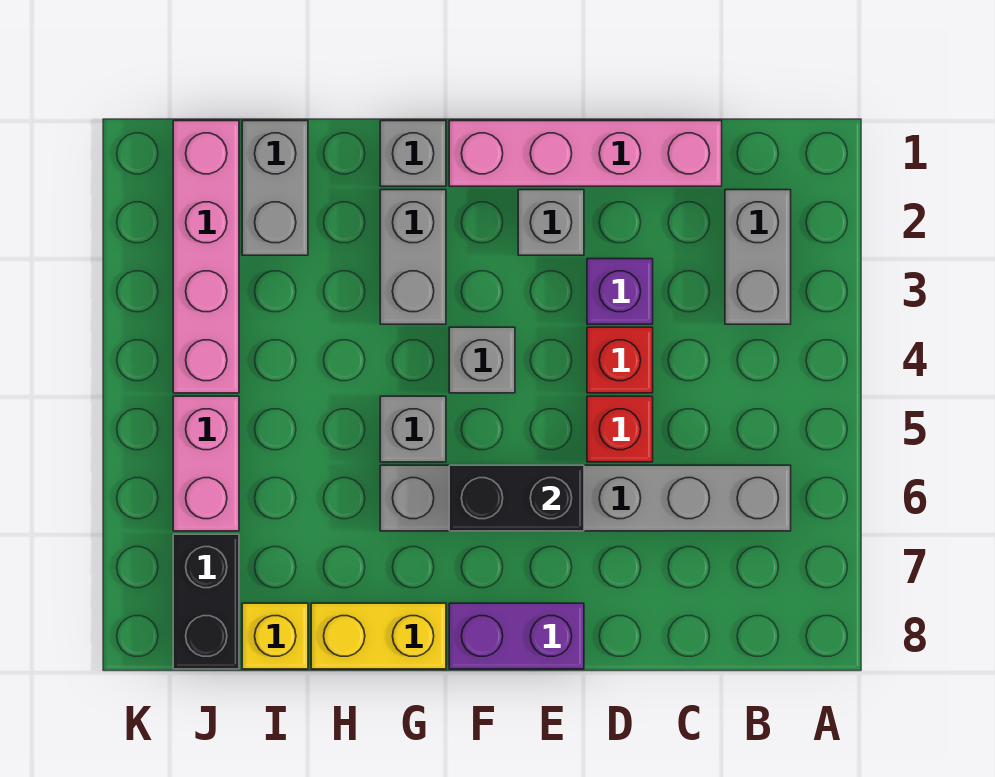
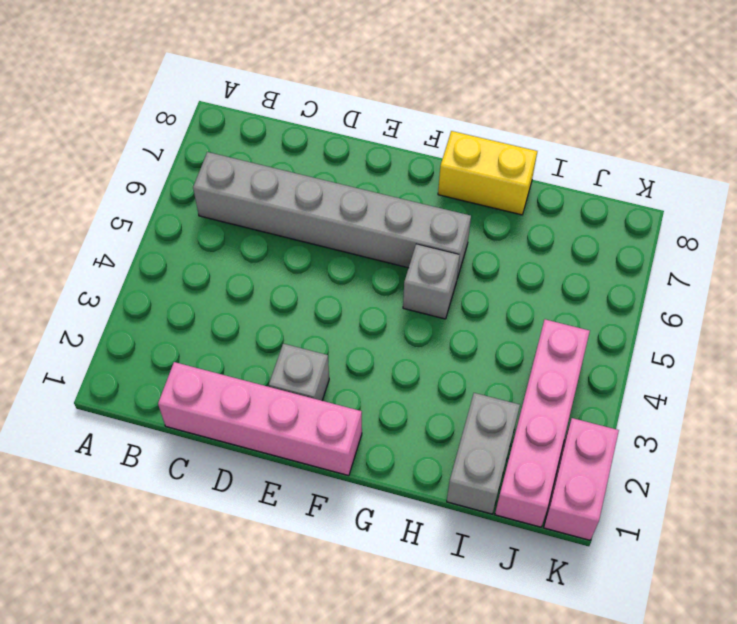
pink brick K1:K2 level 1 -> pink brick J5:J6 level 1
none -> grey brick B2:B3 level 1
none -> purple brick D3 level 1
none -> red brick D4 level 1

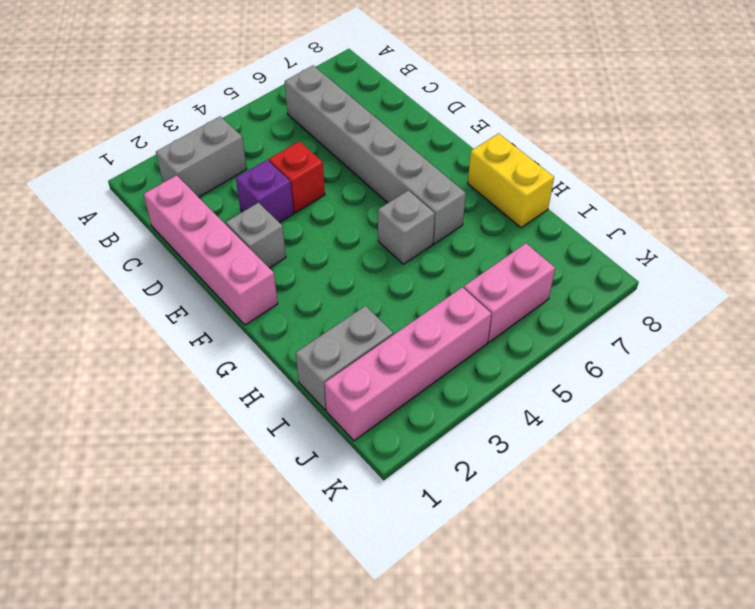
none -> red brick D5 level 1
none -> purple brick E8:F8 level 1
none -> grey brick F4 level 1

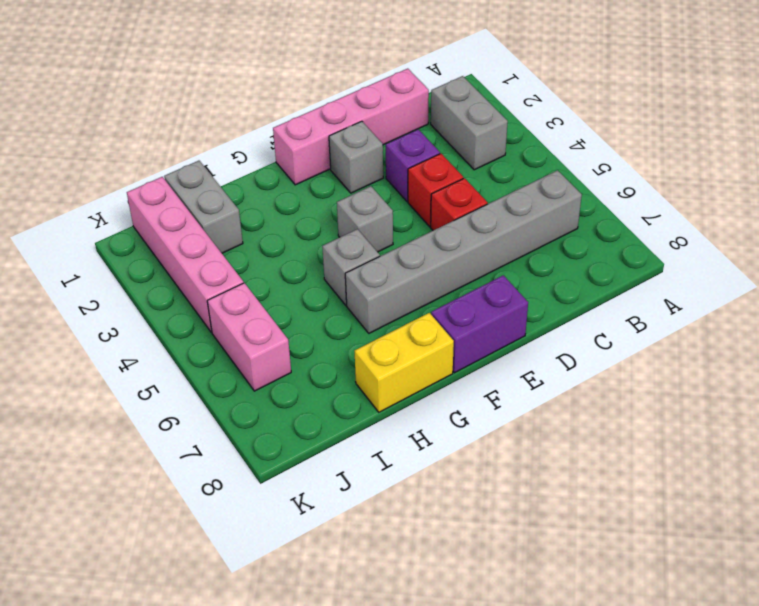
none -> grey brick G1 level 1
none -> grey brick G2:G3 level 1
none -> yellow brick I8 level 1

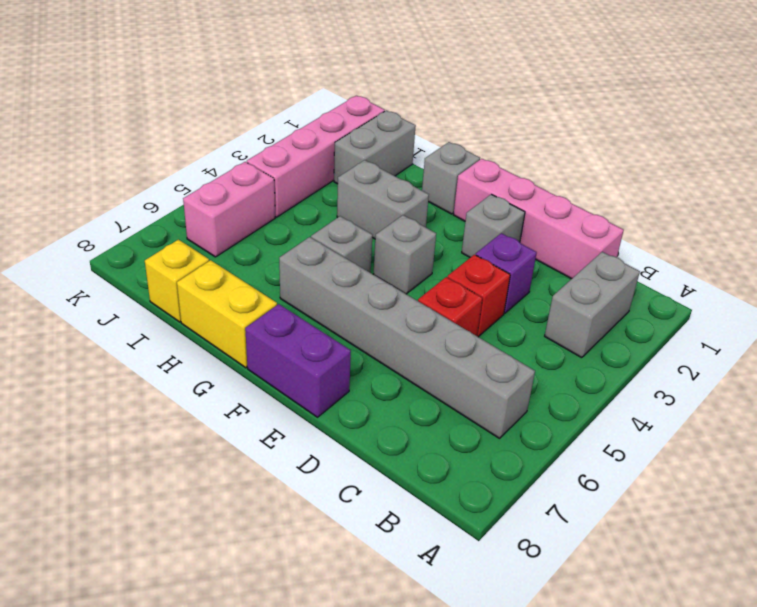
grey brick G3:H3 level 1 -> grey brick G2:G3 level 1
none -> black brick J7:J8 level 1
none -> black brick E6:F6 level 2

